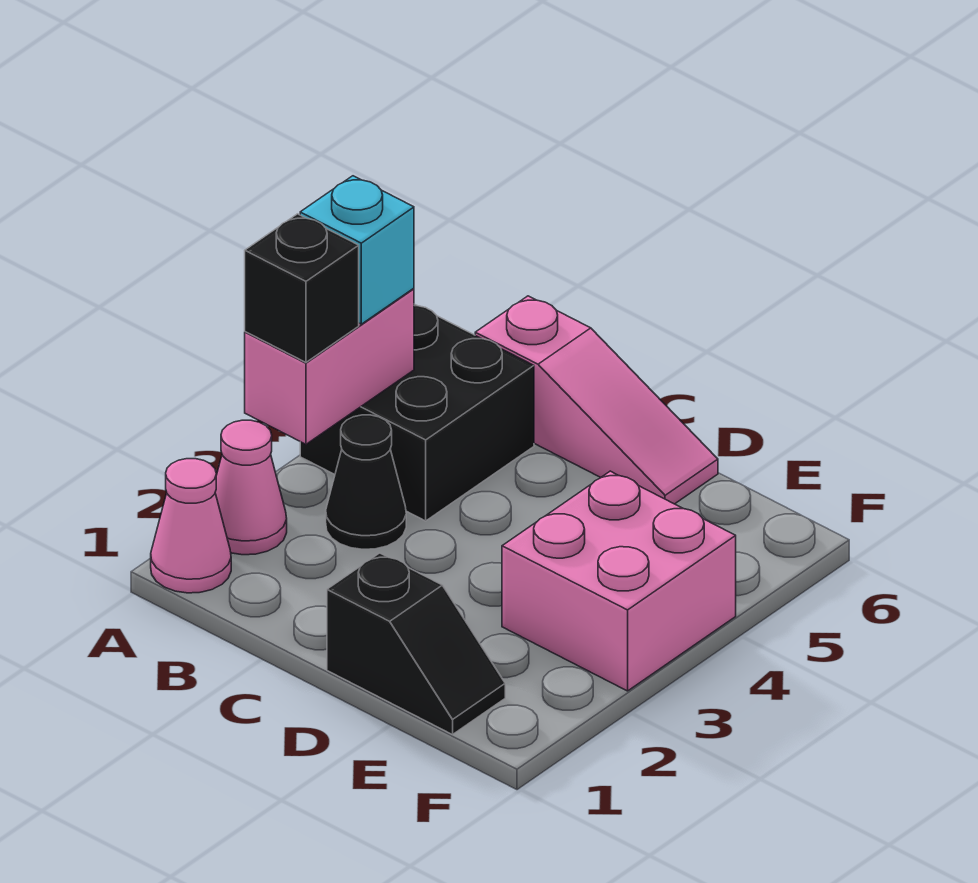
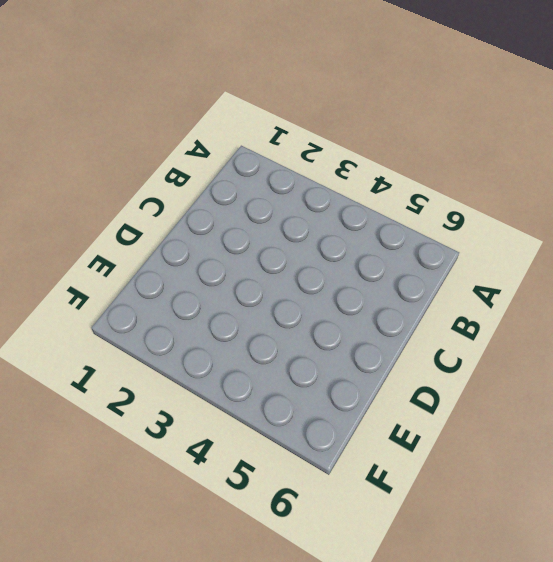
none -> pink cone A1 level 1
none -> pink cone A2 level 1

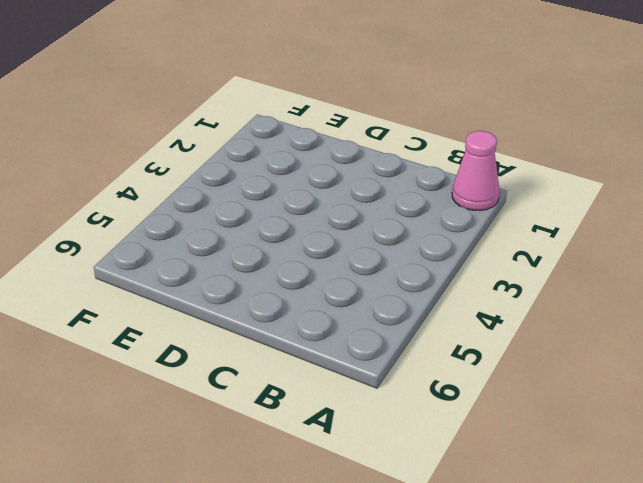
none -> pink cone A2 level 1
none -> black brick A4:B5 level 1

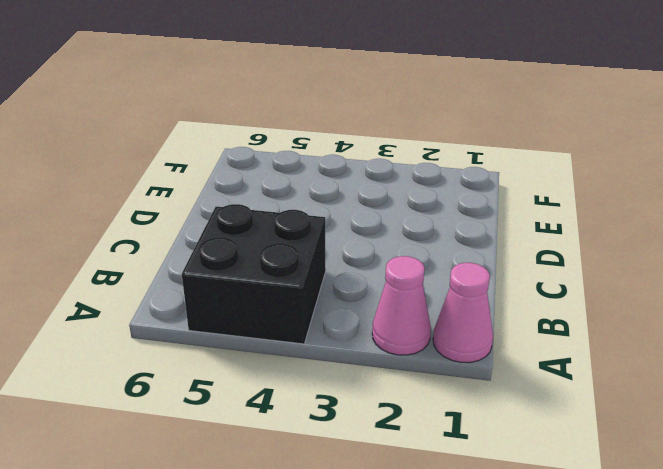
none -> black cone B3 level 1
none -> pink slope B6:D6 level 1 top B

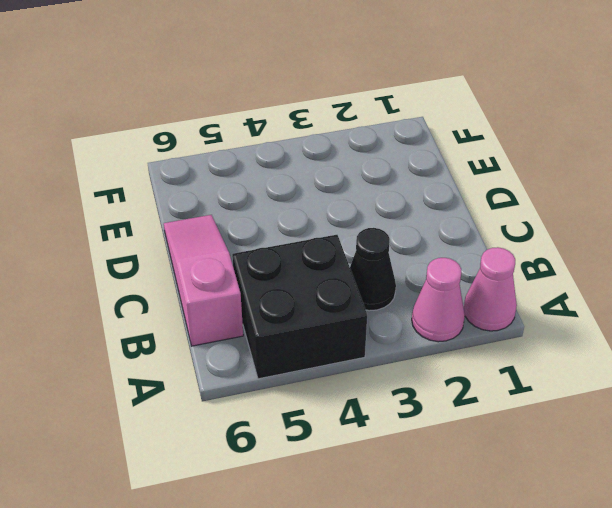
none -> black slope D1:E1 level 1 top D
none -> pink brick E3:F4 level 1

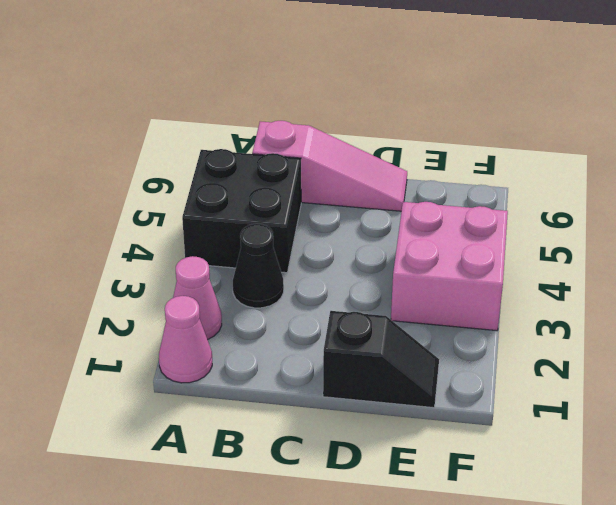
none -> pink brick A3:A4 level 2
none -> black brick A3 level 3

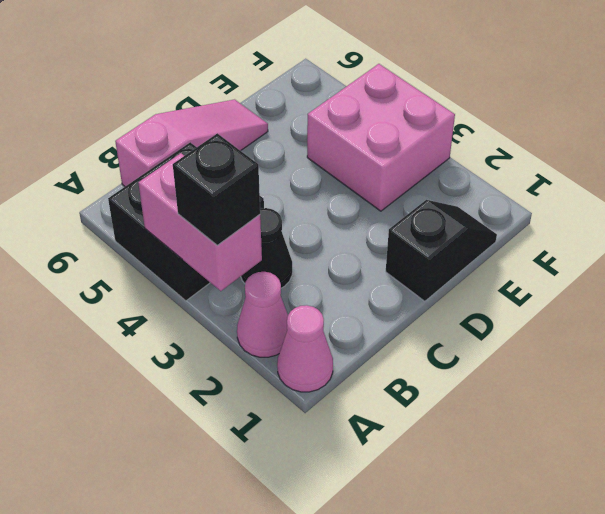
none -> cyan brick A4 level 3

